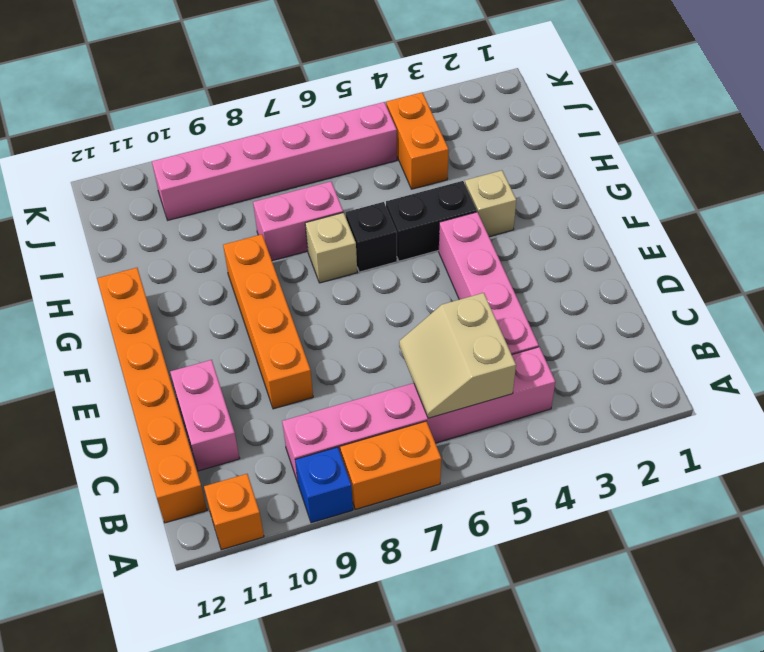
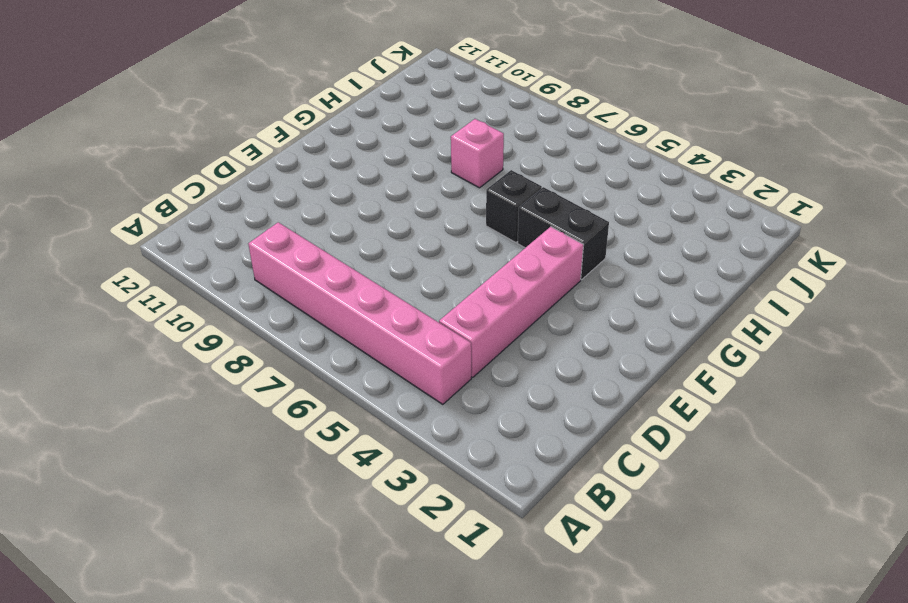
pink brick H8 level 1 -> pink brick H7:H8 level 1
none -> orange brick A7:A8 level 1
none -> blue brick A9 level 1
none -> orange brick A11 level 1

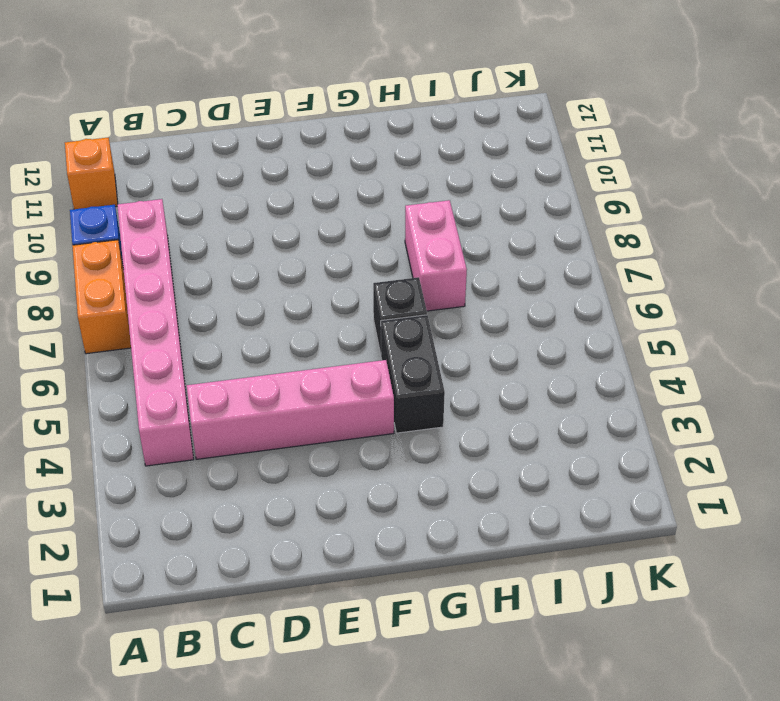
none -> orange brick B12:G12 level 1
none -> pink brick C11:D11 level 1
none -> orange brick D9:G9 level 1

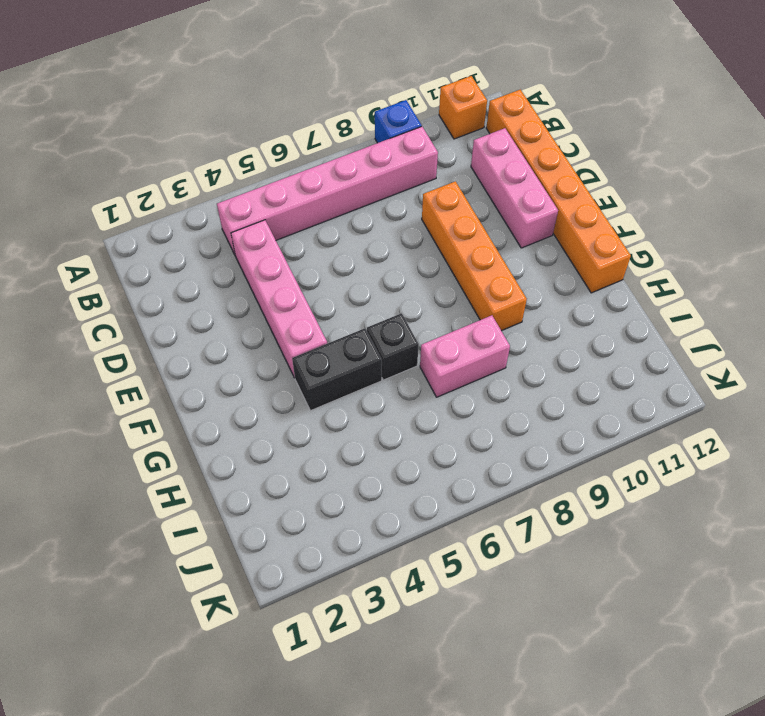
pink brick C11:E11 level 1 -> pink brick C11:D11 level 1
none -> orange brick A7:A8 level 1
none -> tan brick G3 level 1
none -> tan brick G7 level 1

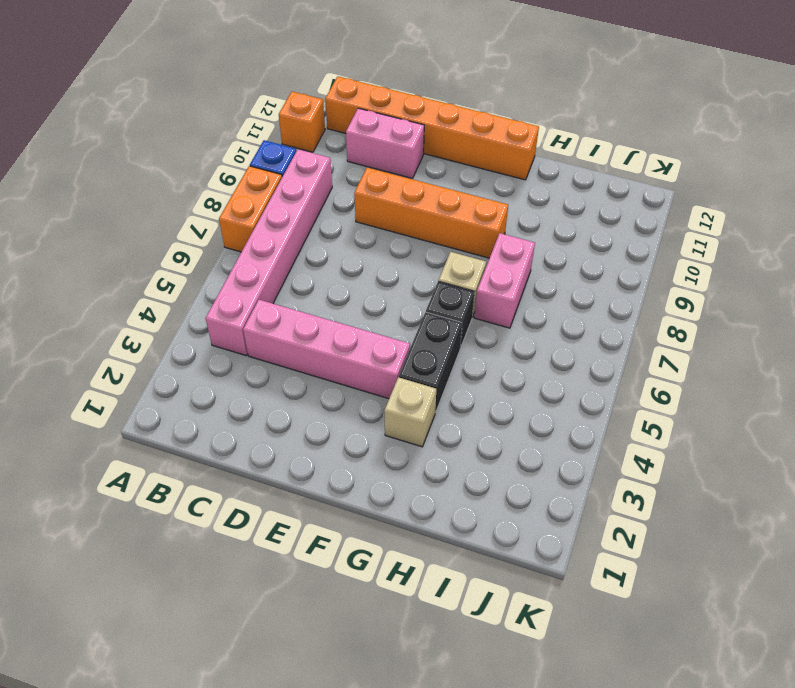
none -> orange brick I4:J4 level 1
none -> pink brick J5:J10 level 1
none -> tan slope B5:C6 level 2 top 5

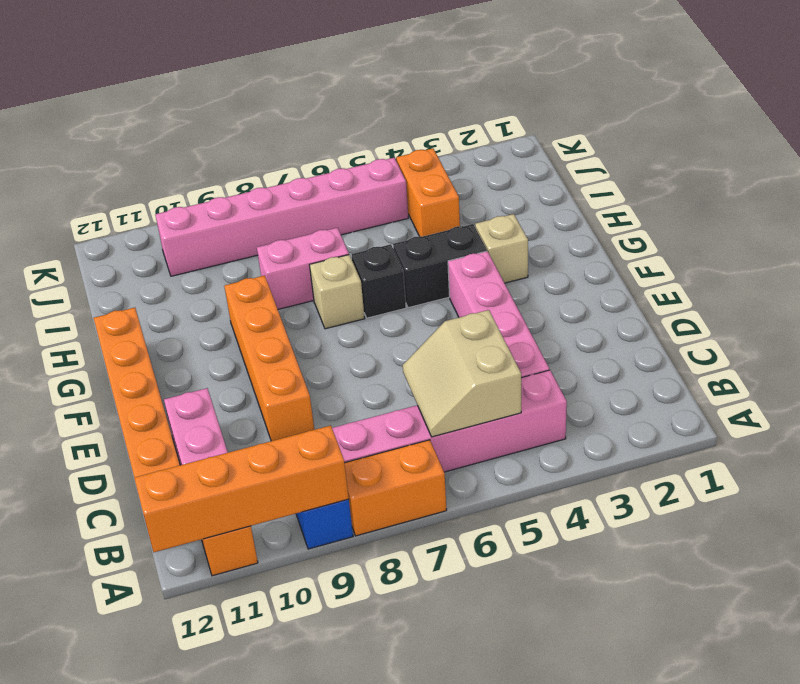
orange brick A9:A12 level 2 -> none

